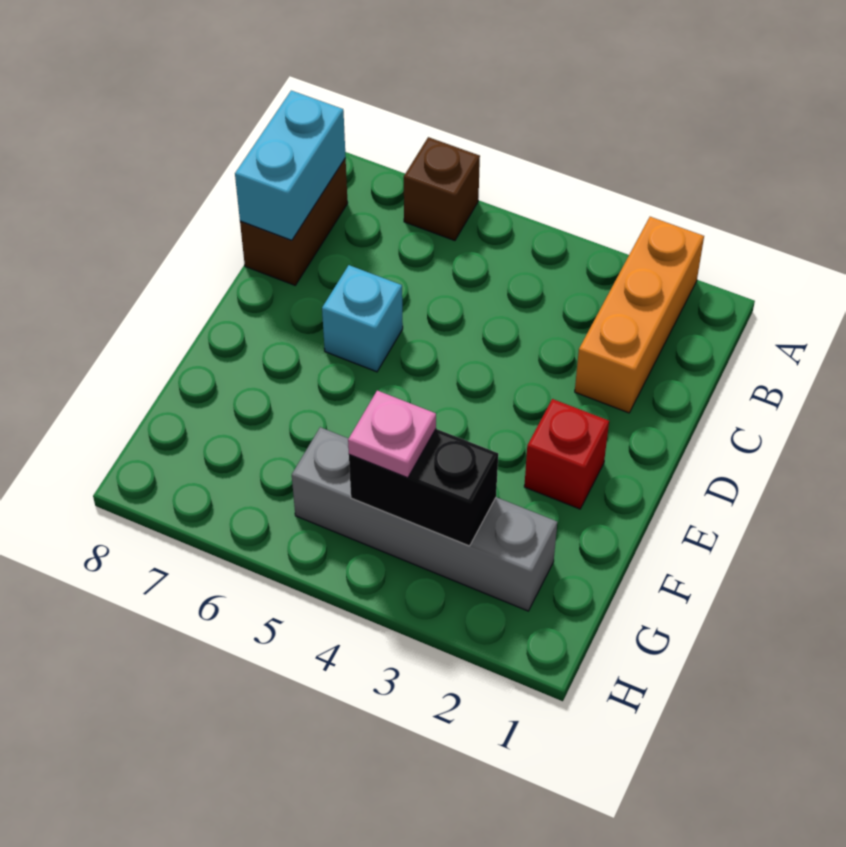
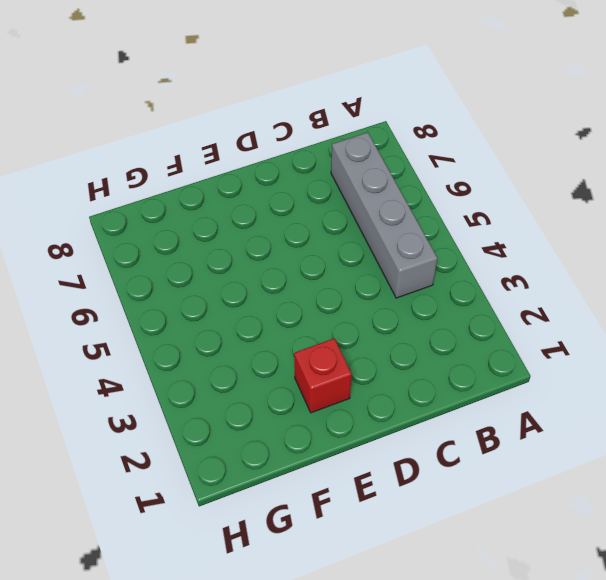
grey brick B4:B7 level 1 -> grey brick G2:G5 level 1
none -> orange brick A2:C2 level 1
none -> brown brick A6 level 1

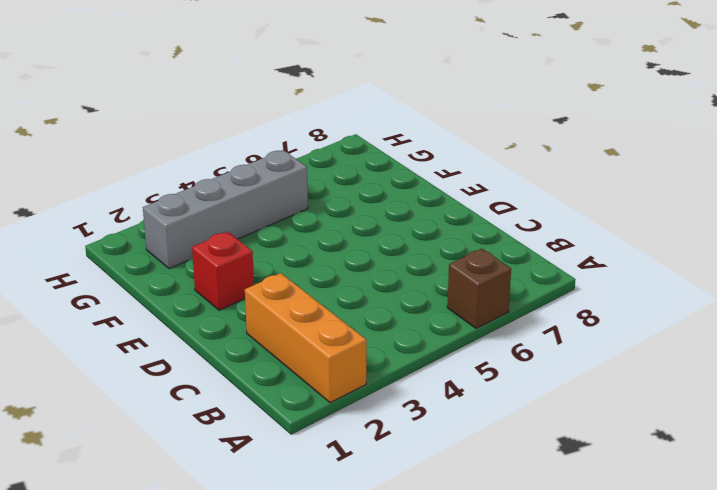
none -> brown brick B8:C8 level 1
none -> cyan brick D6 level 1

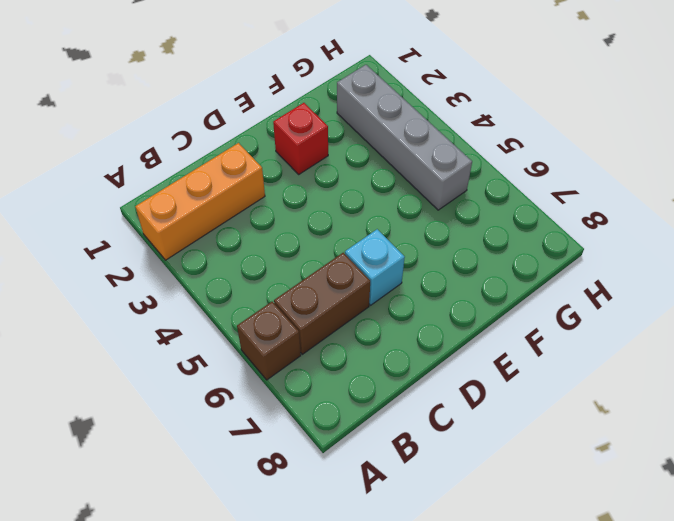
brown brick B6:C6 level 1 -> brown brick B8:C8 level 1
none -> cyan brick B8:C8 level 2
none -> black brick G3:G4 level 2

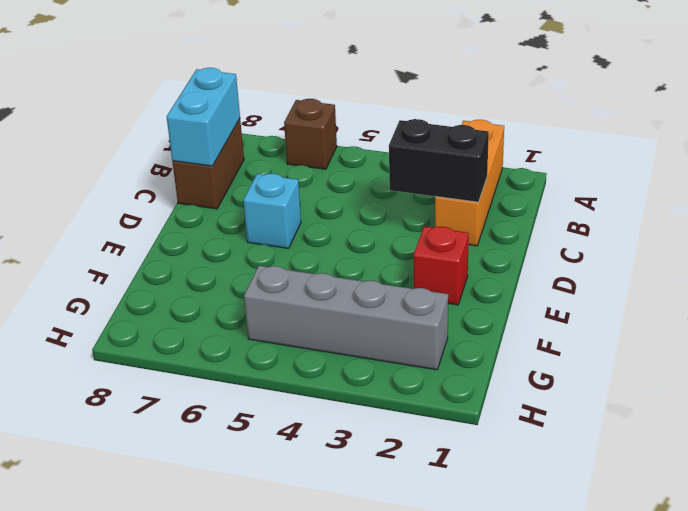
black brick C2:C3 level 2 -> black brick G3:G4 level 2
none -> pink plate G4 level 3

